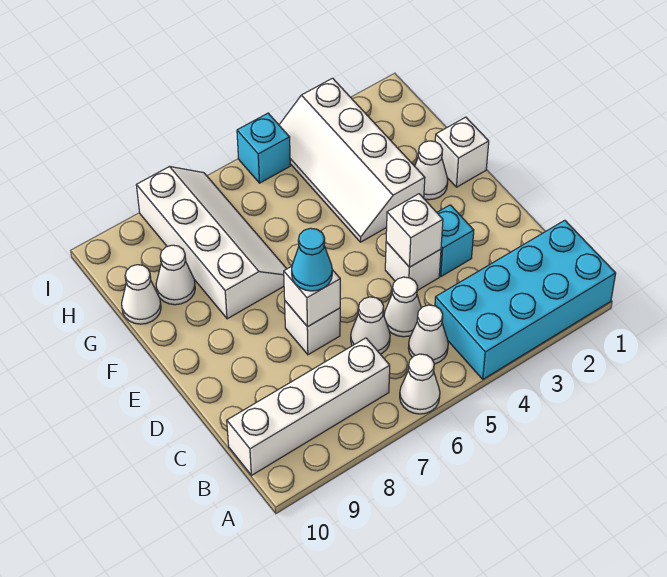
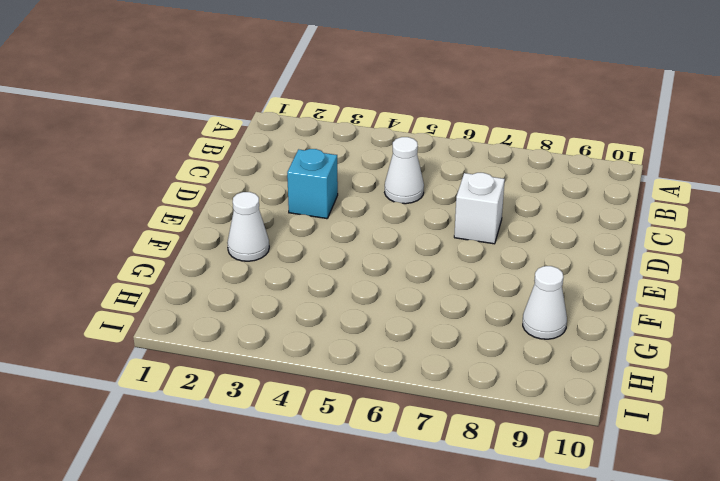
none -> cyan brick A1:B4 level 1
none -> white cone A6 level 1
none -> white cone B5 level 1

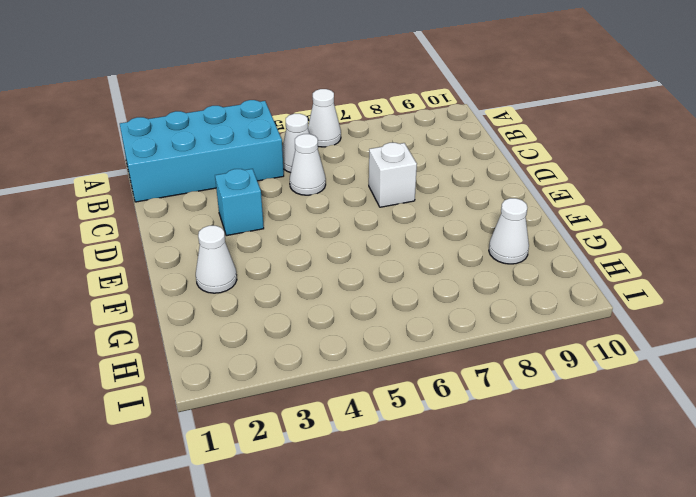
none -> white brick B7:B10 level 1
none -> white cone C6 level 1
none -> white brick D4 level 1

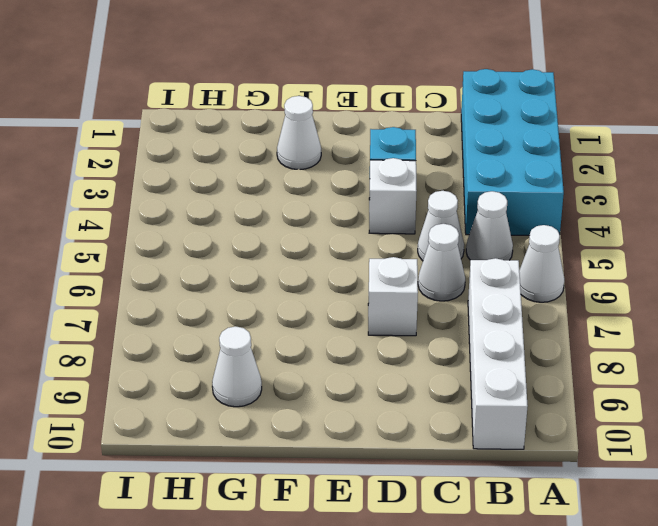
none -> white brick F1 level 1
none -> white slope F3:I4 level 1 top 3
none -> white slope F7:I8 level 1 top 8

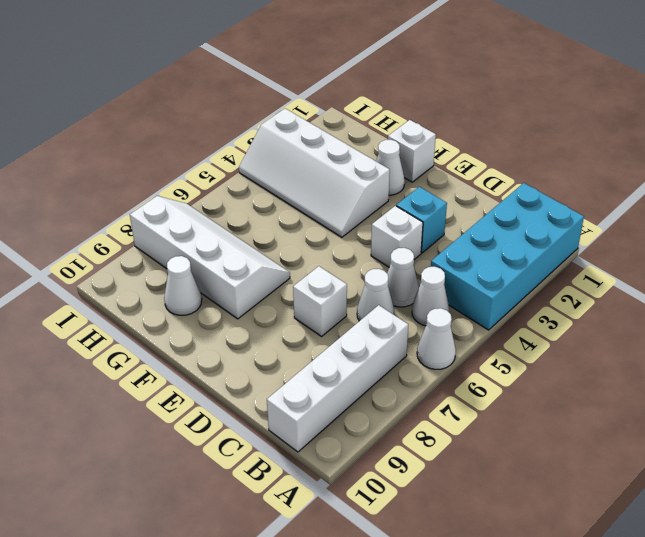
none -> white cone G10 level 1
none -> cyan brick I5 level 1
none -> white brick D4 level 2

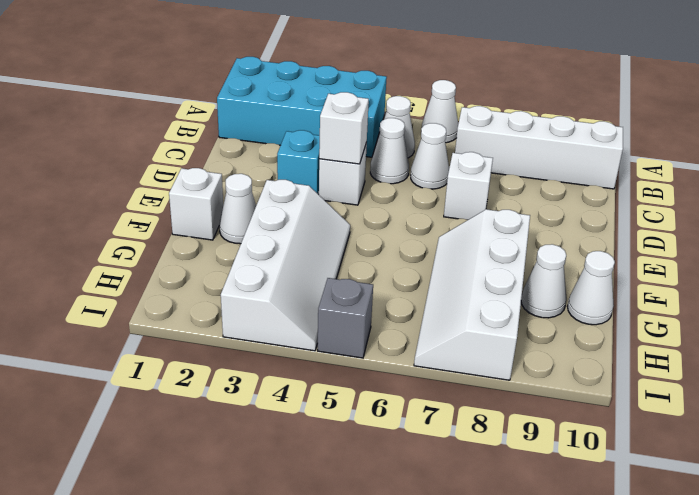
grey brick I5 level 1 -> cyan brick I5 level 1
none -> white brick D7 level 2
none -> cyan cone D7 level 3

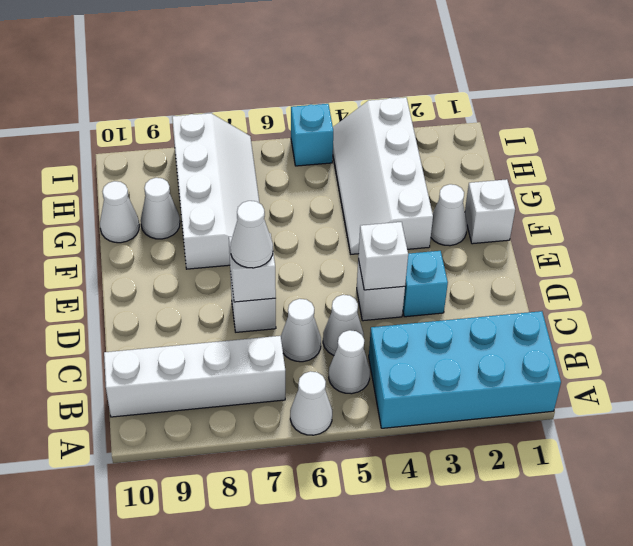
white cone D7 level 3 -> cyan cone D7 level 3

